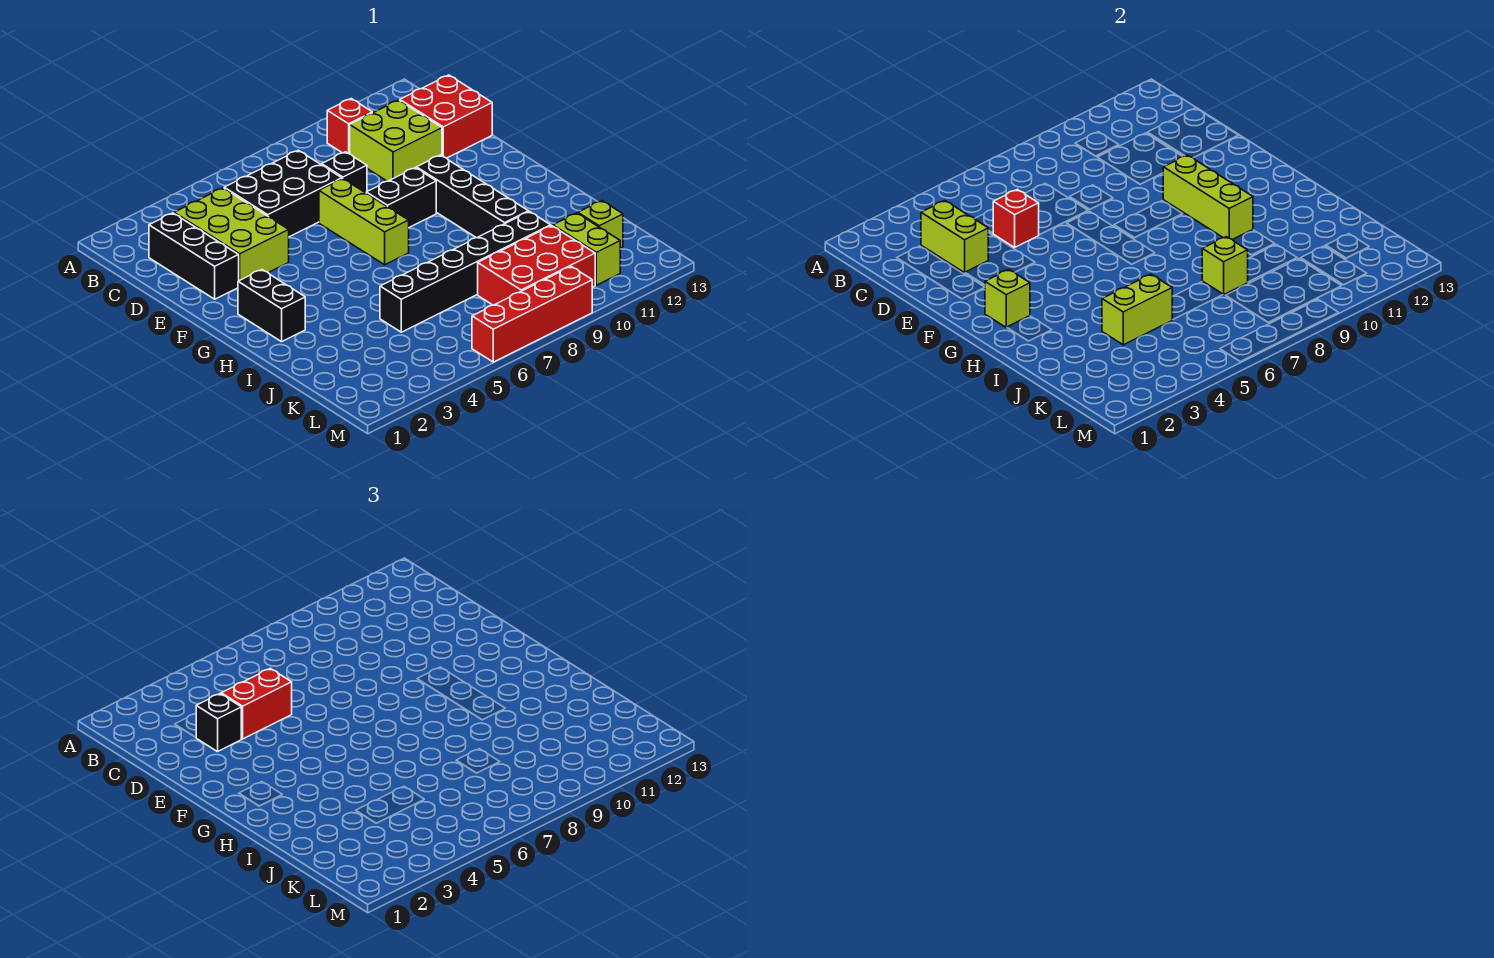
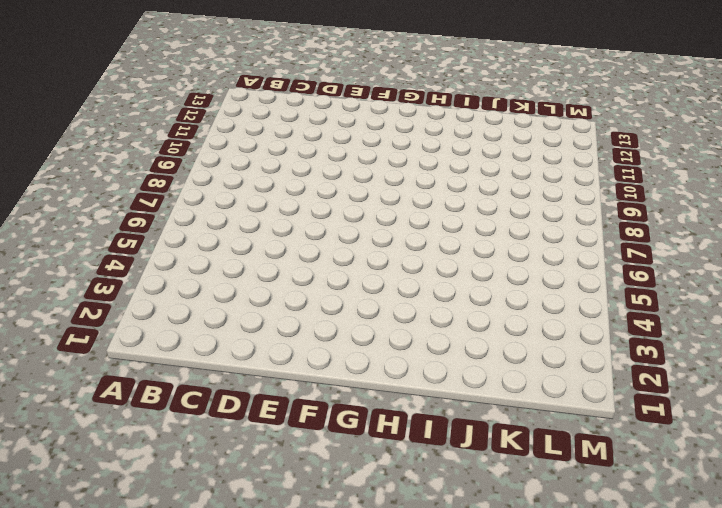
none -> red brick B10 level 1
none -> black brick C2:E2 level 1
none -> lime brick C3:E4 level 1

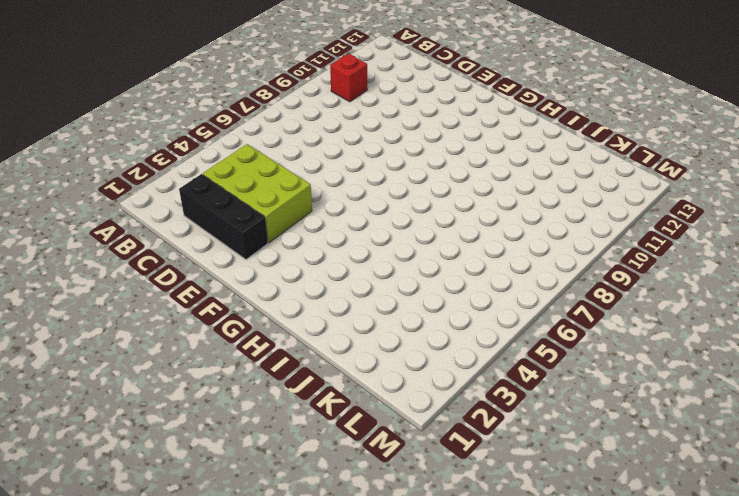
none -> black brick C5:D7 level 1
none -> lime brick C10:D11 level 1
none -> red brick C12:D13 level 1

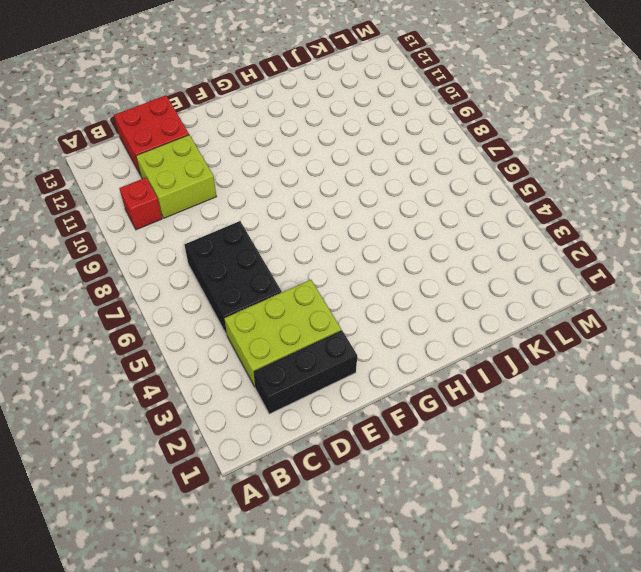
none -> black brick D8 level 1
none -> lime brick E7:G7 level 1
none -> black brick F8:F9 level 1

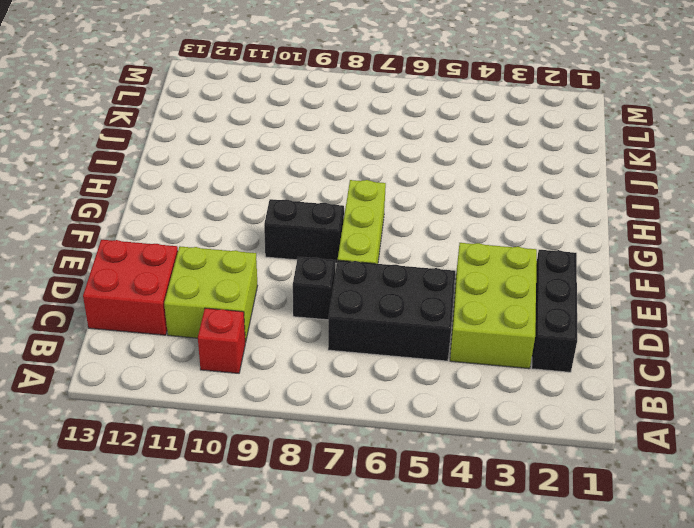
none -> black brick F10:I10 level 1
none -> black brick G2:H2 level 1
none -> black brick J5:J10 level 1

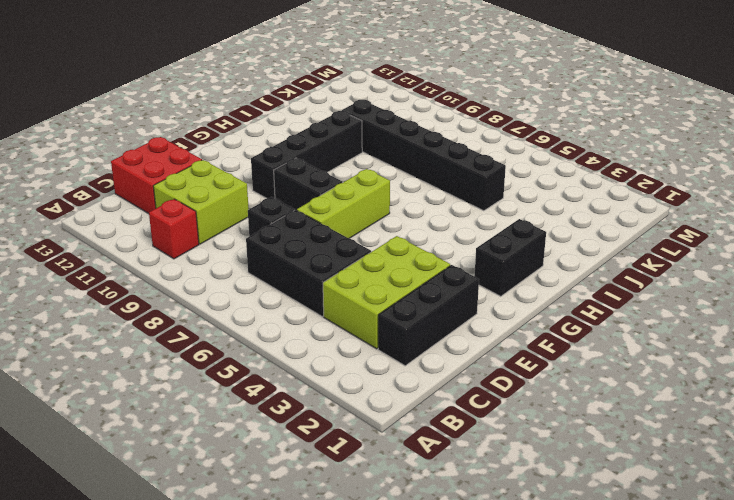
none -> red brick K8:L10 level 1
none -> lime brick K11:L11 level 1
none -> lime brick K12 level 1

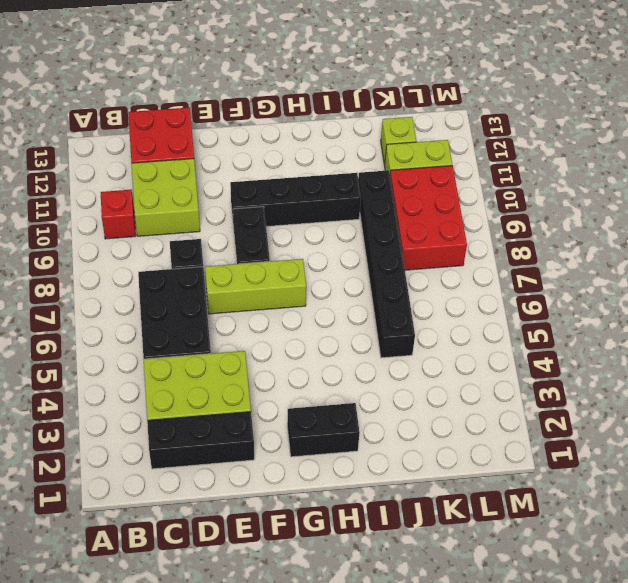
none -> red brick M6:M9 level 1
none -> lime brick C3:D3 level 2
none -> red brick D5 level 2

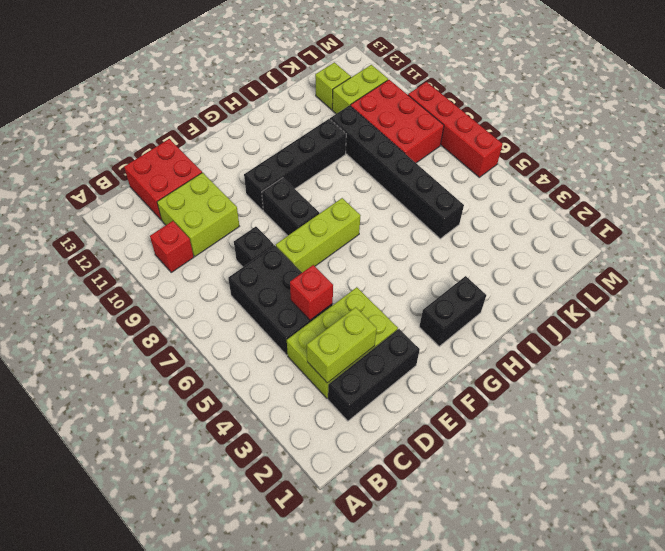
none -> lime brick F10:H10 level 2
none -> lime brick G2 level 2
none -> lime brick J4:J5 level 2

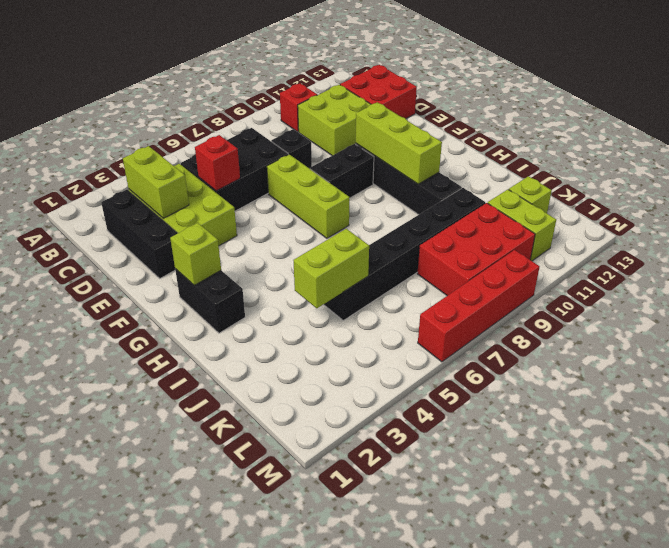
none -> lime brick J8 level 2
none -> black brick D3 level 3
none -> red brick D4:D5 level 3

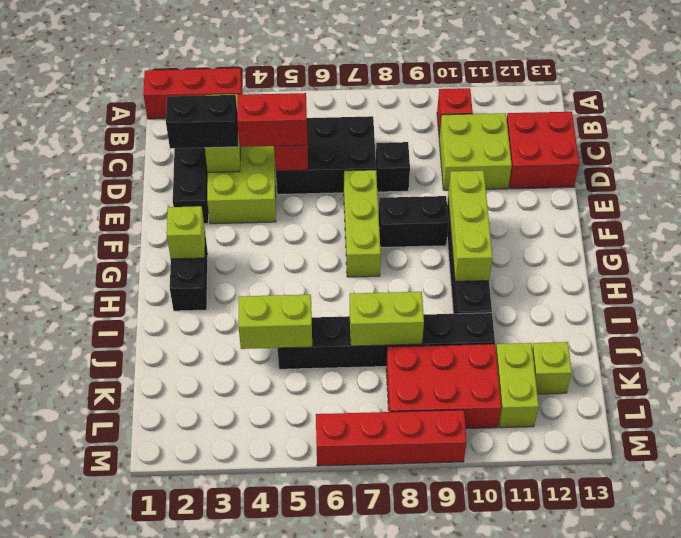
red brick A1:A3 level 1 -> none
black brick D2:D3 level 3 -> black brick D3 level 3
lime brick J7:J8 level 2 -> lime brick J8 level 2

